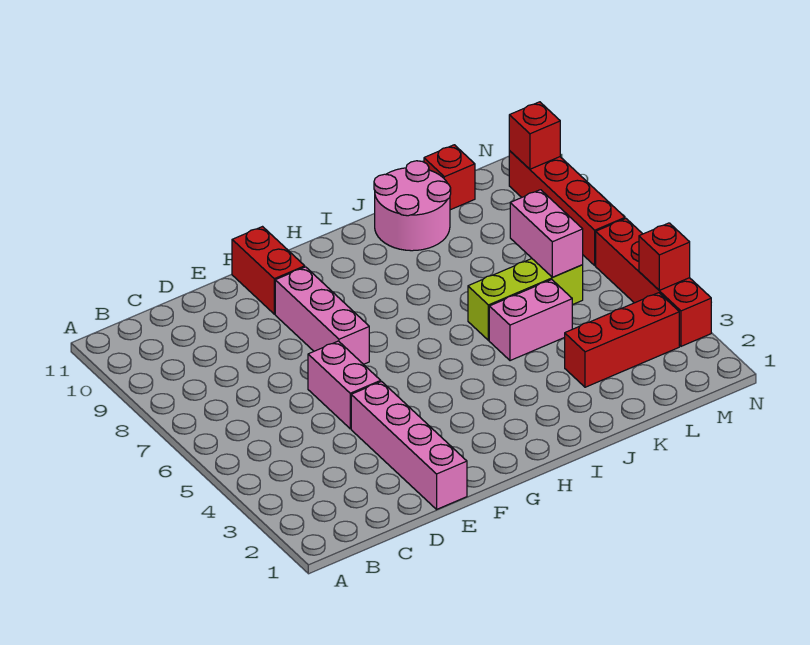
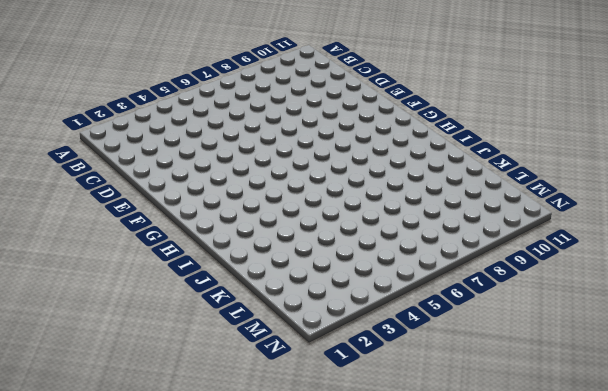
none -> pink brick E1:E4 level 1
none -> pink brick E5:E6 level 1
none -> pink brick F7:F9 level 1

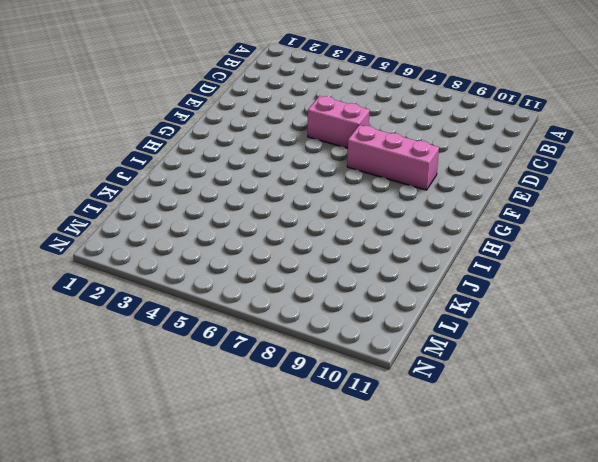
none -> pink brick E1:E4 level 1
none -> red brick F10:F11 level 1
none -> pink brick J5:K5 level 1

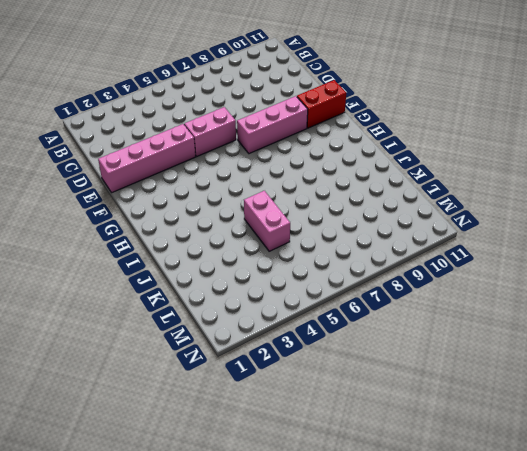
none -> lime brick J6:L6 level 1
none -> pink round brick J10:K11 level 1
none -> red brick K3:M3 level 1

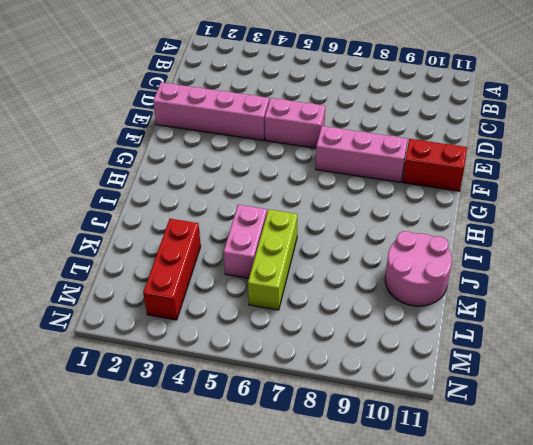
none -> red brick L11 level 1
none -> red brick N3:N6 level 1
none -> red brick N7:N10 level 1

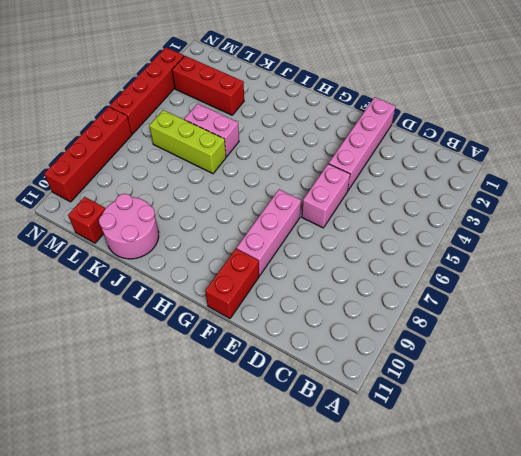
none -> pink brick L6:L7 level 2
none -> red brick N4 level 2
none -> red brick N10 level 2

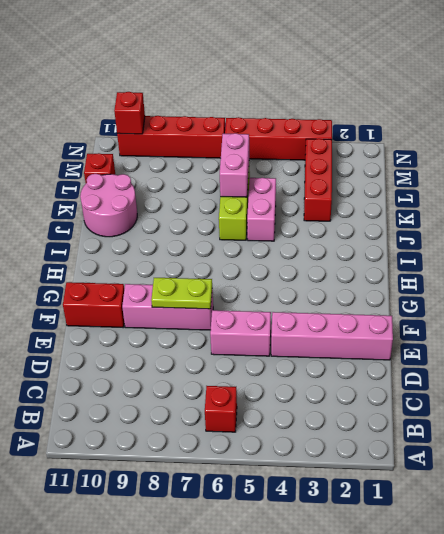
red brick B6 level 1 -> red brick N4 level 2
lime plate F7:F8 level 2 -> none
pink brick K6:L6 level 2 -> pink brick L6:L7 level 2

